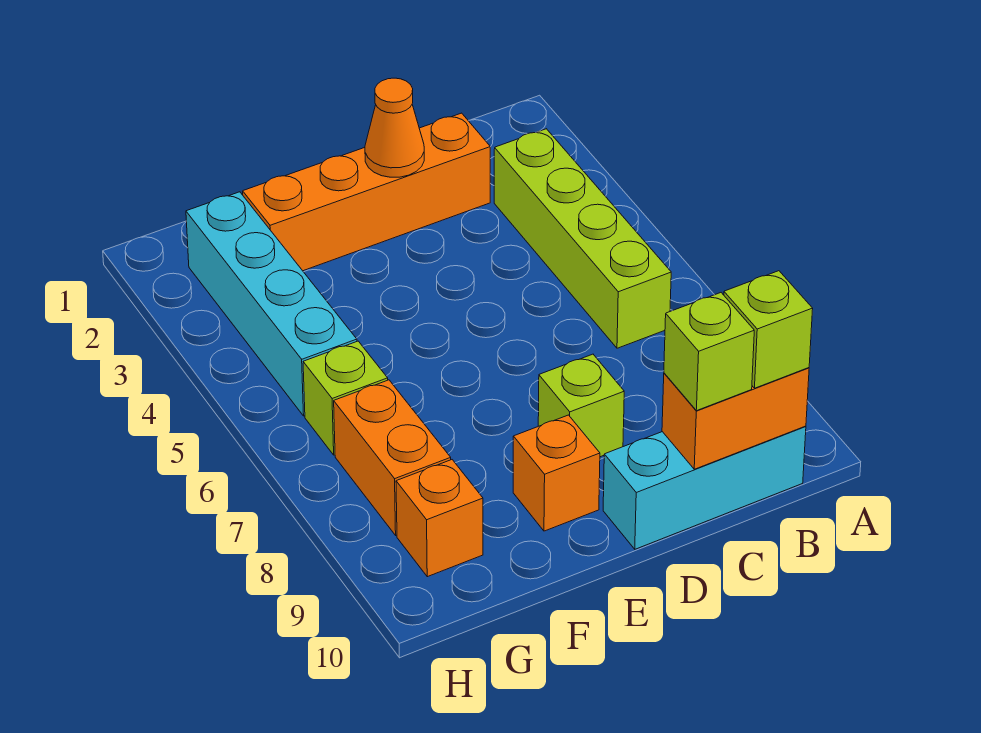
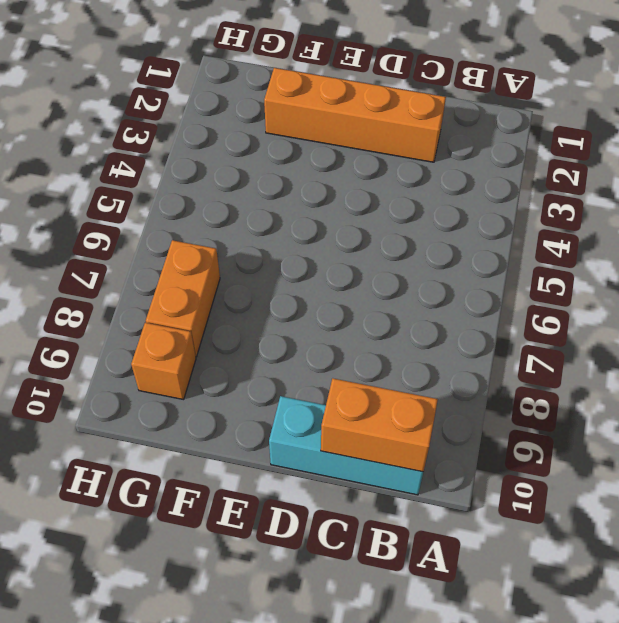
none -> lime brick B3:B6 level 1
none -> lime brick D8 level 1
none -> orange brick E9 level 1

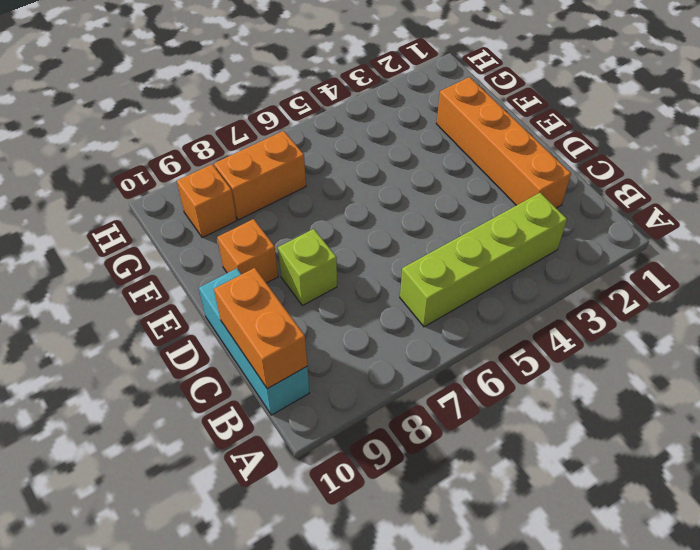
none -> cyan brick G2:G5 level 1
none -> lime brick G6 level 1
none -> orange cone D2 level 2

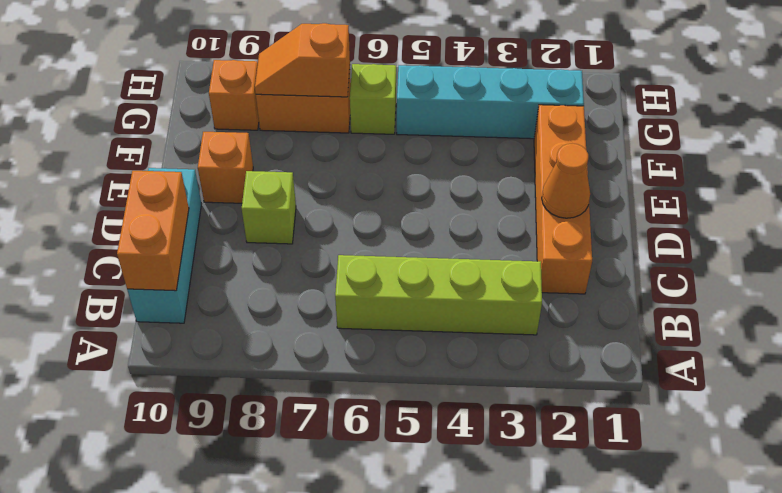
orange slope G7:G8 level 2 top 7 -> none
none -> lime brick B10 level 3
none -> lime brick C10 level 3

